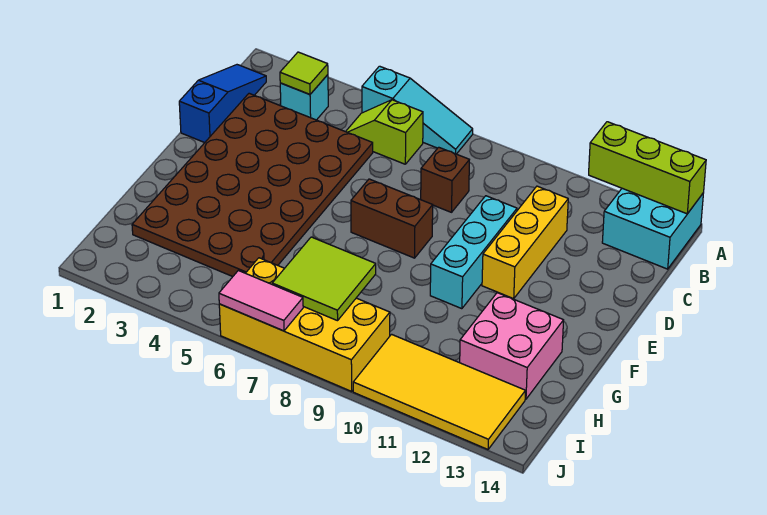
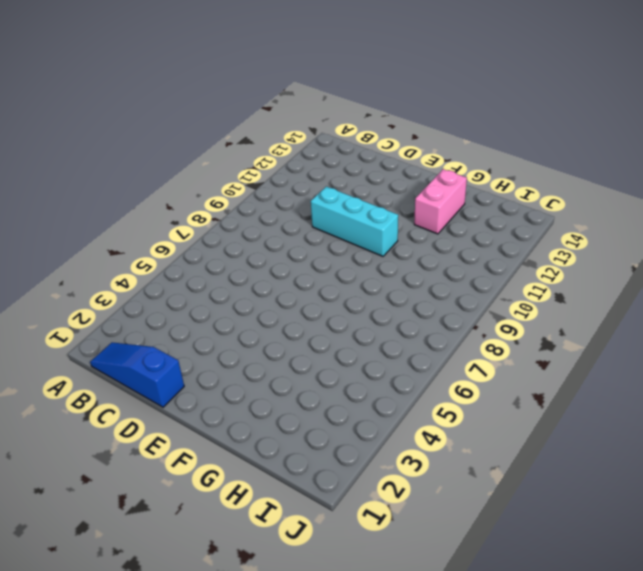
pink brick G12:G13 level 1 -> pink brick G12:H13 level 1
none -> cyan slope A5:A7 level 1 top 5
none -> cyan brick A13:B14 level 1
none -> cyan brick B3 level 1

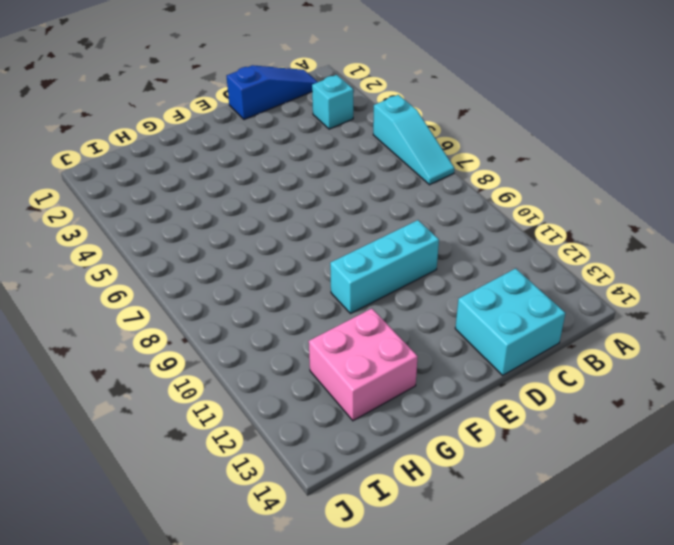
cyan brick C13:D14 level 1 -> cyan brick A13:B14 level 1
none -> lime slope B5:B6 level 1 top 6
none -> brown plate C2:H5 level 1
none -> brown brick C8 level 1

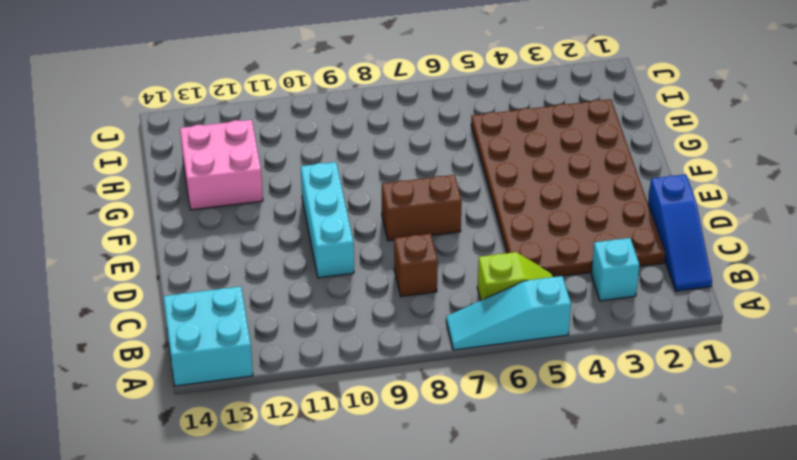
none -> yellow brick C11:E11 level 1
none -> yellow brick I6:J9 level 1
none -> yellow tile I10:J13 level 1

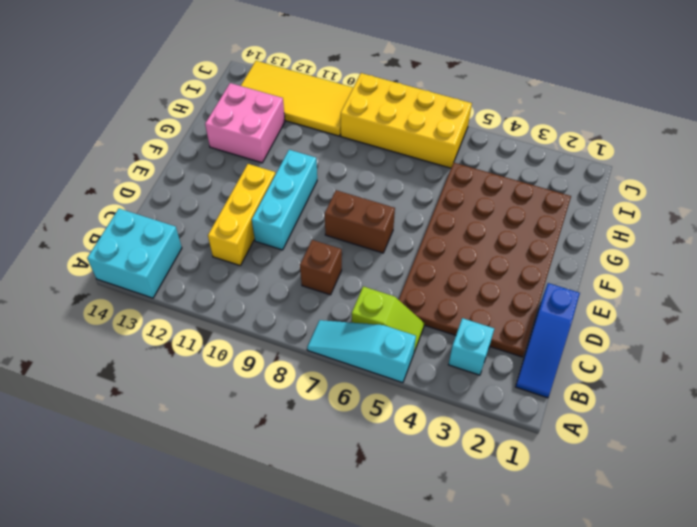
none -> lime brick A12:A14 level 2
none -> lime tile B3 level 2
none -> lime tile H7:I8 level 2

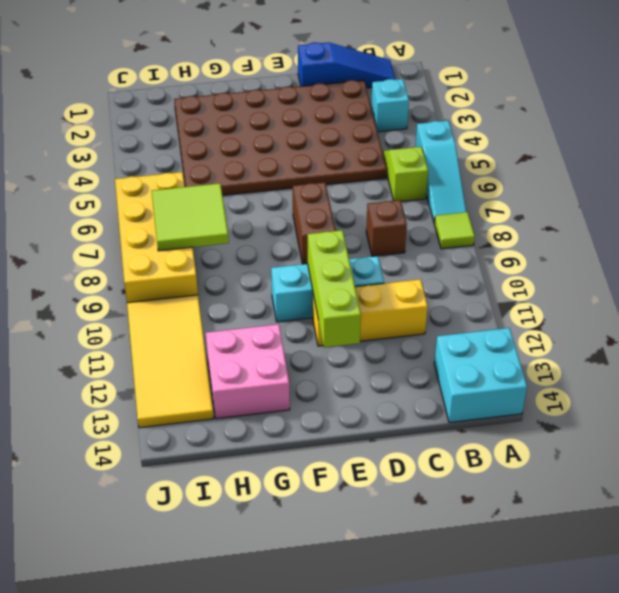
lime tile A8 level 1 -> lime tile B3 level 2
lime brick E10:E12 level 2 -> lime brick A12:A14 level 2
none -> pink tile J6:J7 level 2

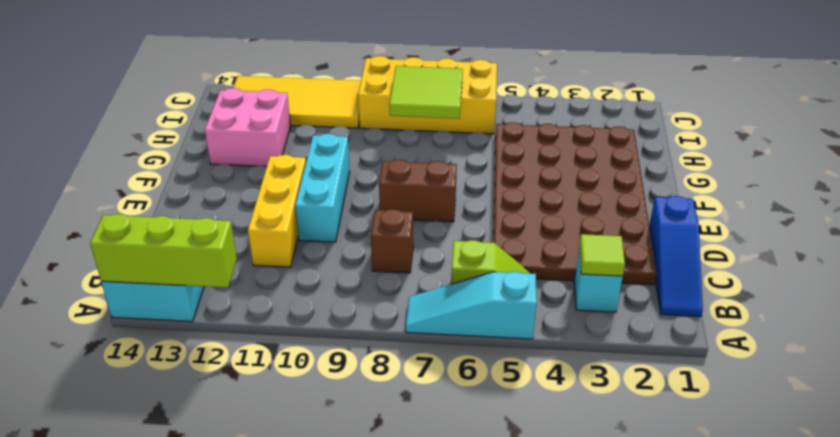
none -> pink tile J6:J7 level 2

